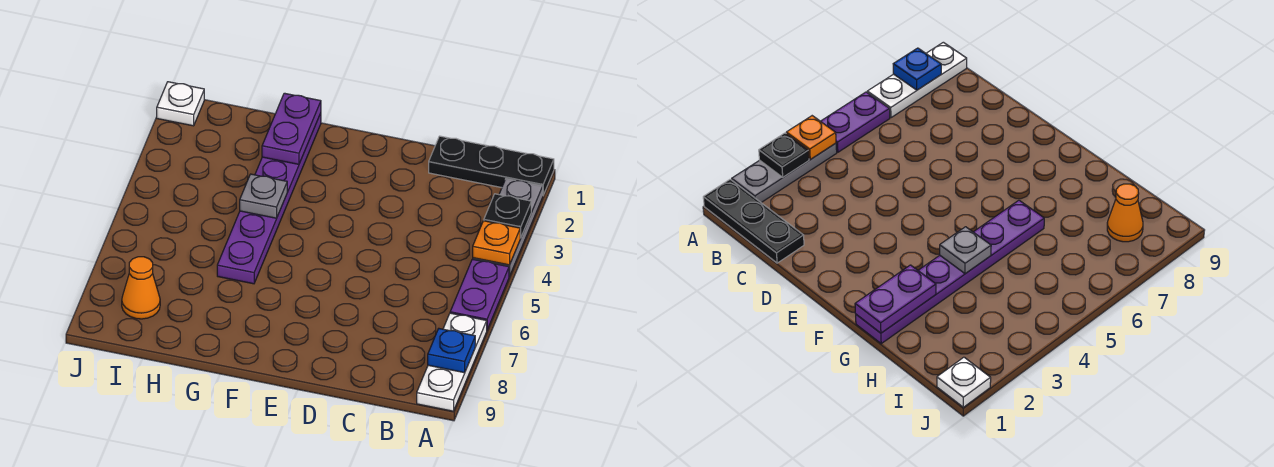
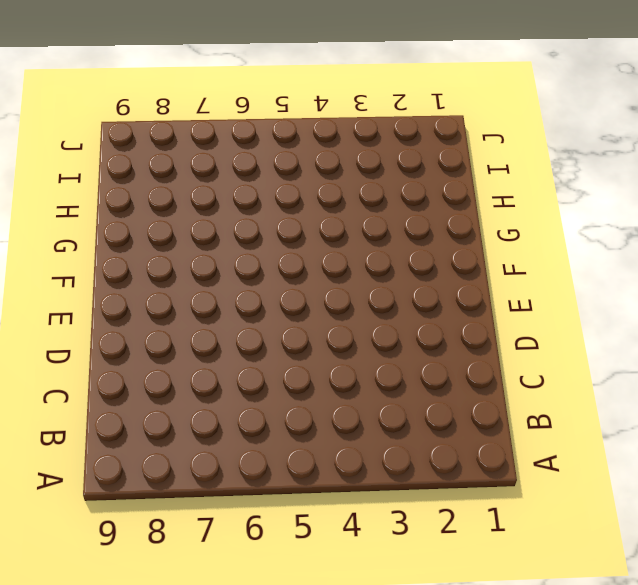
none -> black plate A1:C1 level 1
none -> grey plate A2:A4 level 1
none -> purple plate A5:A6 level 1

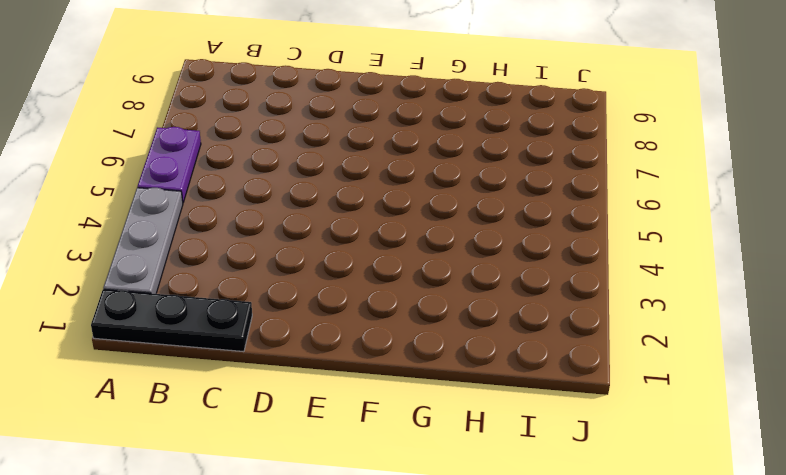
none -> white plate A7:A9 level 1
none -> purple plate G1:G6 level 1
none -> orange cone I8 level 1

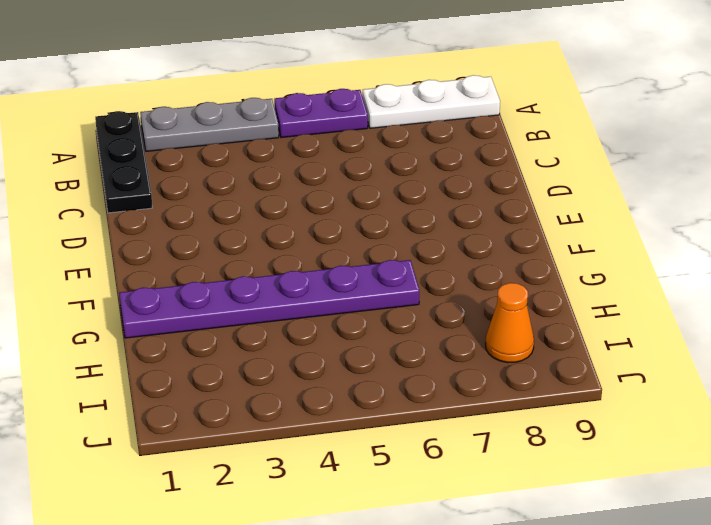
none -> white plate J1 level 1
none -> black plate A3 level 2
none -> orange plate A4 level 2

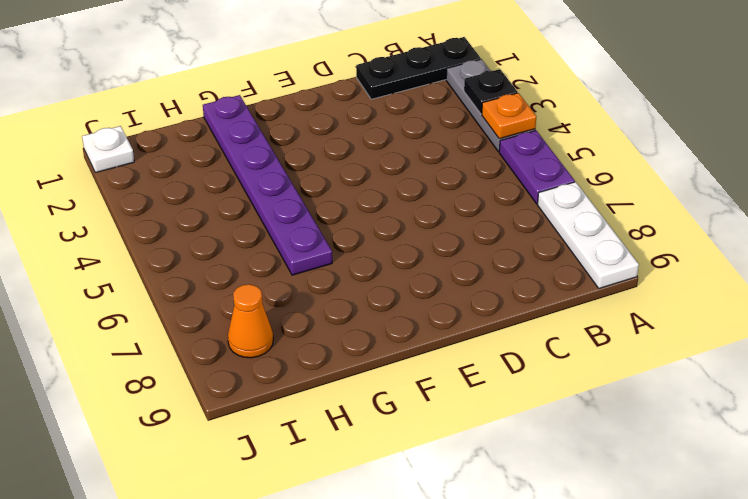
none -> blue plate A8 level 2
none -> purple plate G1:G2 level 2
none -> grey plate G4 level 2

